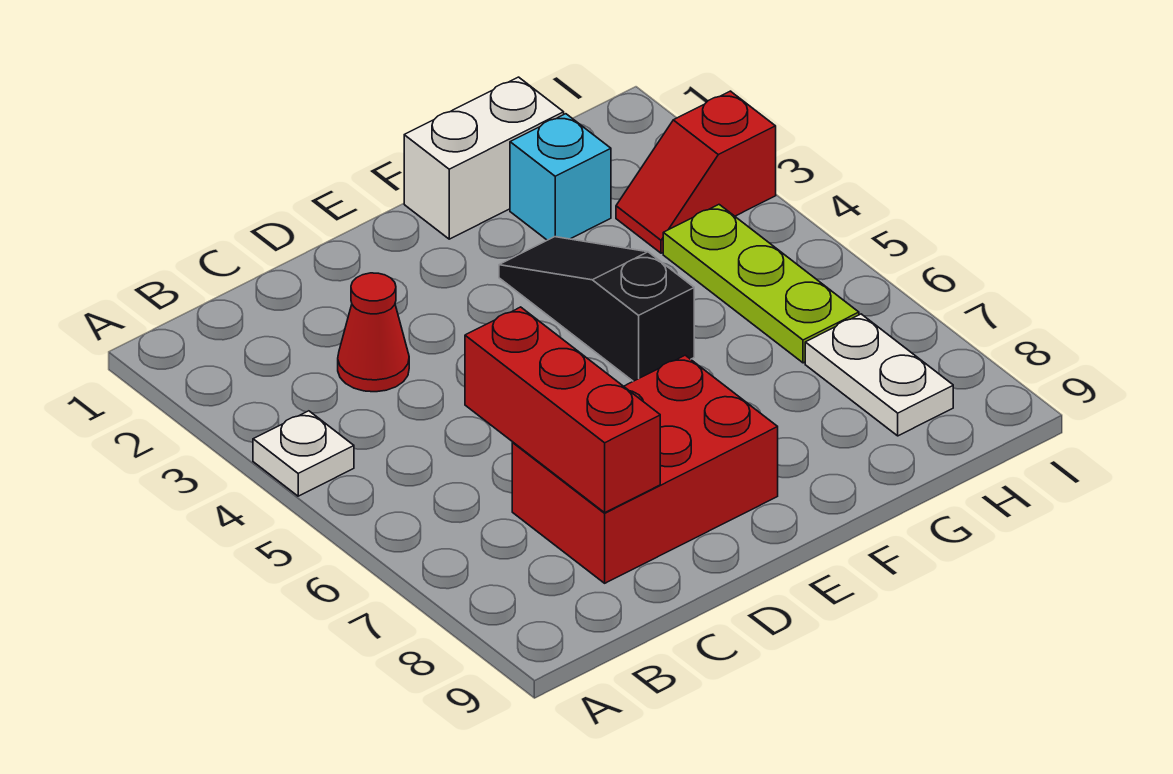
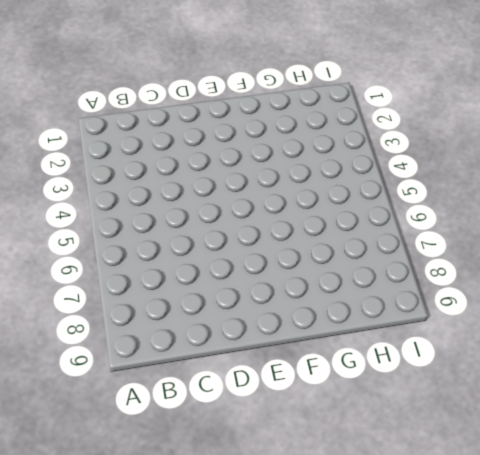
none -> white plate A4 level 1
none -> red cone C3 level 1

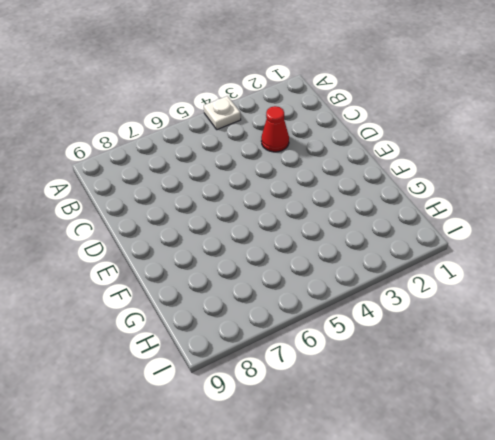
none -> red brick C7:E8 level 1
none -> white brick F1:G1 level 1

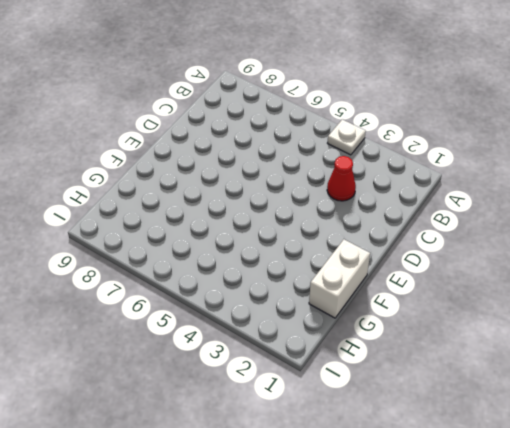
none -> red brick C7:E8 level 1
none -> black slope F3:F5 level 1 top 5

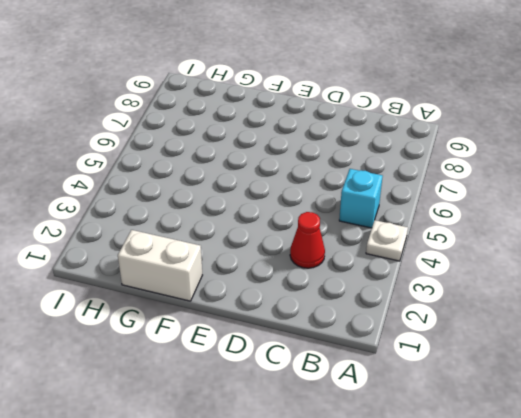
cyan brick B5 level 1 -> cyan brick G2 level 1
none -> red brick C7:E8 level 1
none -> black slope F3:F5 level 1 top 5

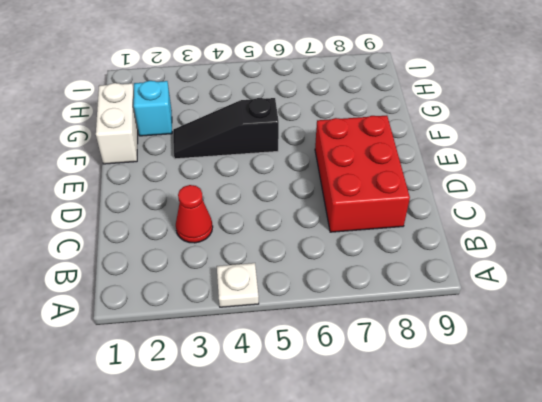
none -> red slope H3:I3 level 1 top I
none -> lime plate H4:H6 level 1

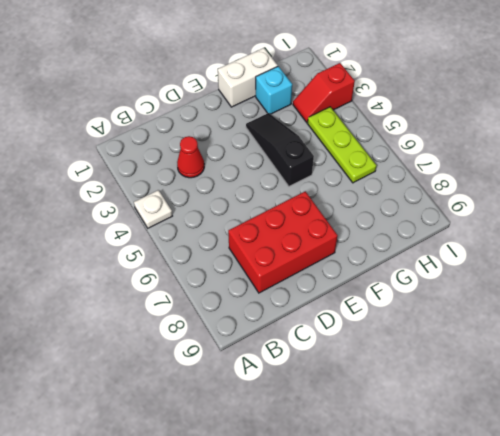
none -> white plate H7:H8 level 1
none -> red brick C6:C8 level 2

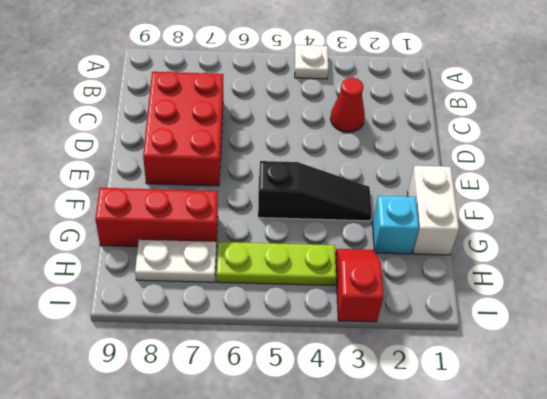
red brick G7:G9 level 1 -> red brick C6:C8 level 2

